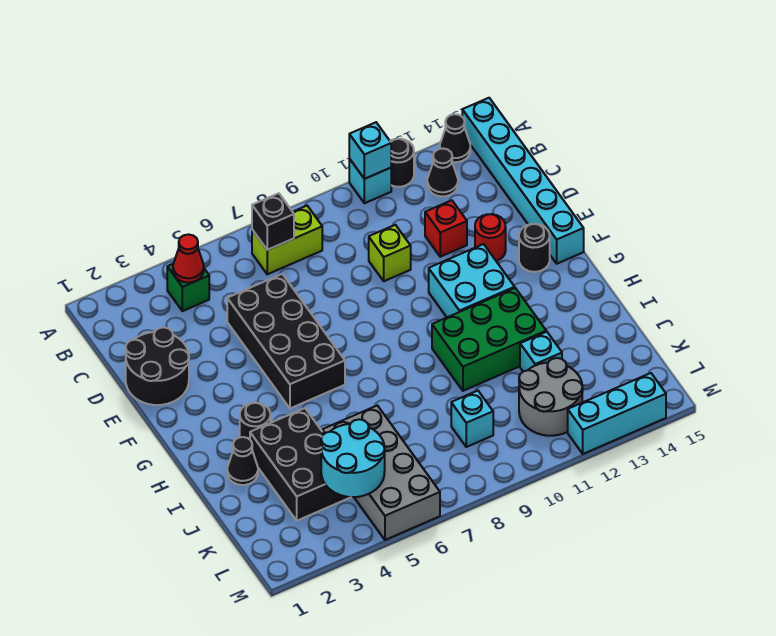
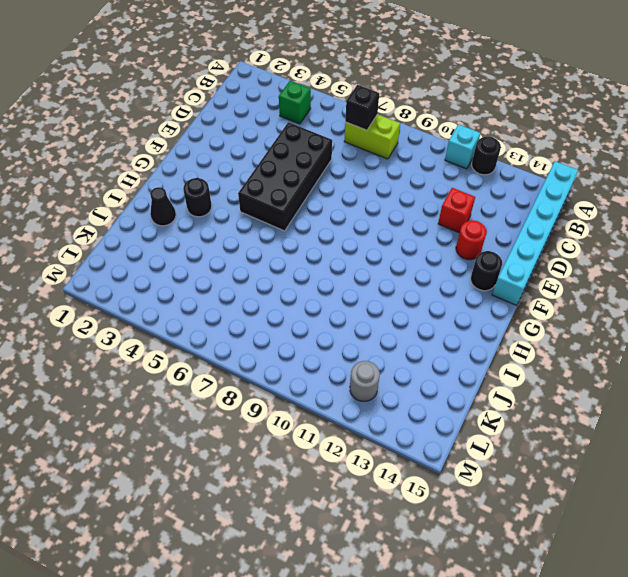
grey round brick L12 level 1 -> grey round brick K11:L12 level 1
none -> black cone A14 level 1
none -> black cone B13 level 1
none -> black round brick D1:E2 level 1

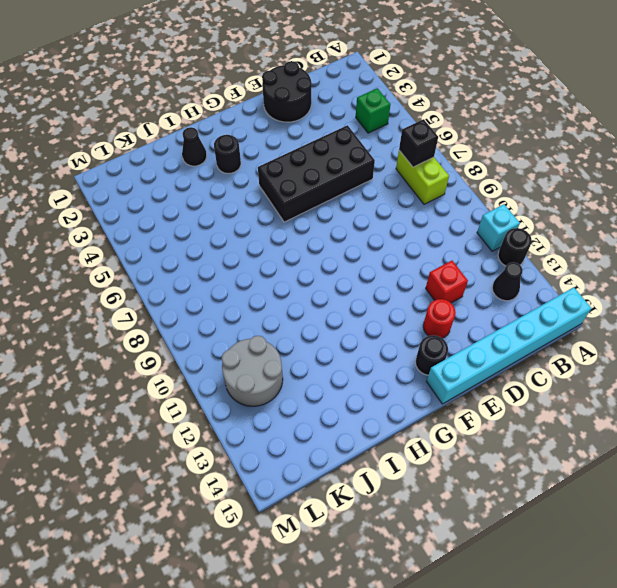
none -> black cone A14 level 1
none -> lime brick D10 level 1
none -> cyan brick F11:G12 level 1

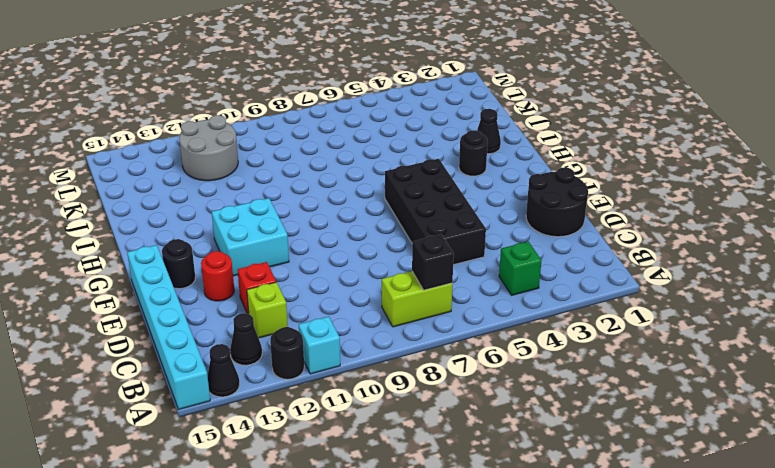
lime brick C12 level 1 -> lime brick D10 level 1
none -> green brick H10:I12 level 1
none -> black brick I3:K4 level 1
none -> grey brick J5:M6 level 1

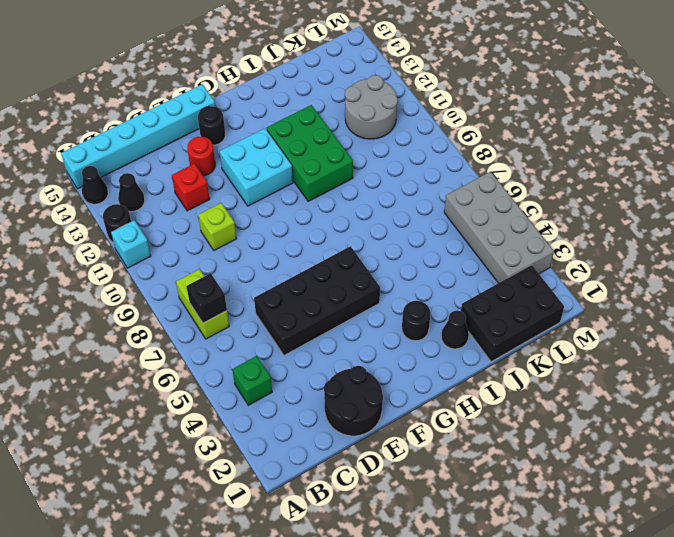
black brick J1:L2 level 1 -> black brick I3:K4 level 1
grey brick L3:M6 level 1 -> grey brick J5:M6 level 1
none -> cyan brick J12 level 1
none -> cyan brick K9 level 1
none -> cyan brick M12:M14 level 1

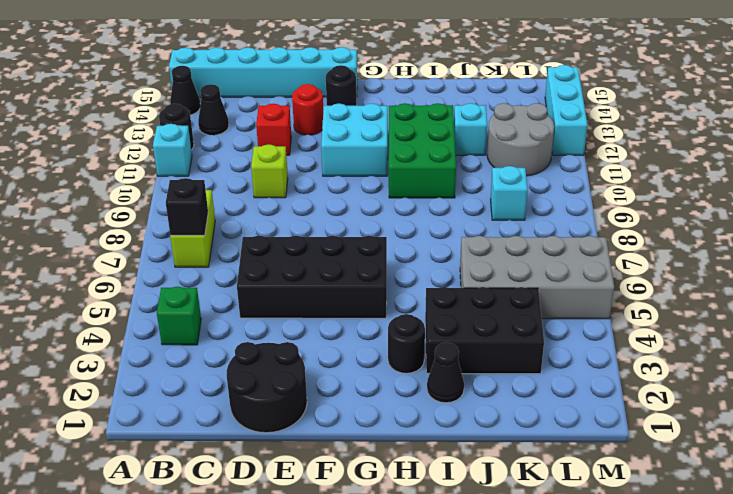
none -> cyan brick A11 level 2
none -> red cone B4 level 2
none -> cyan round brick K4:L5 level 2

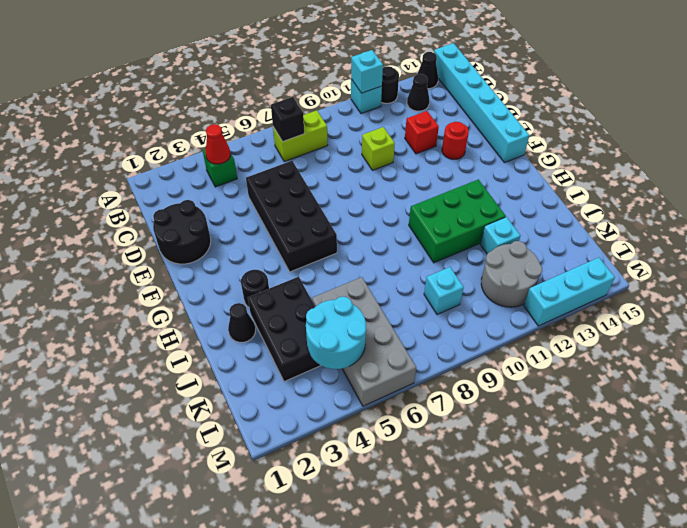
none -> cyan brick F11:G12 level 1
none -> black round brick F14 level 1

